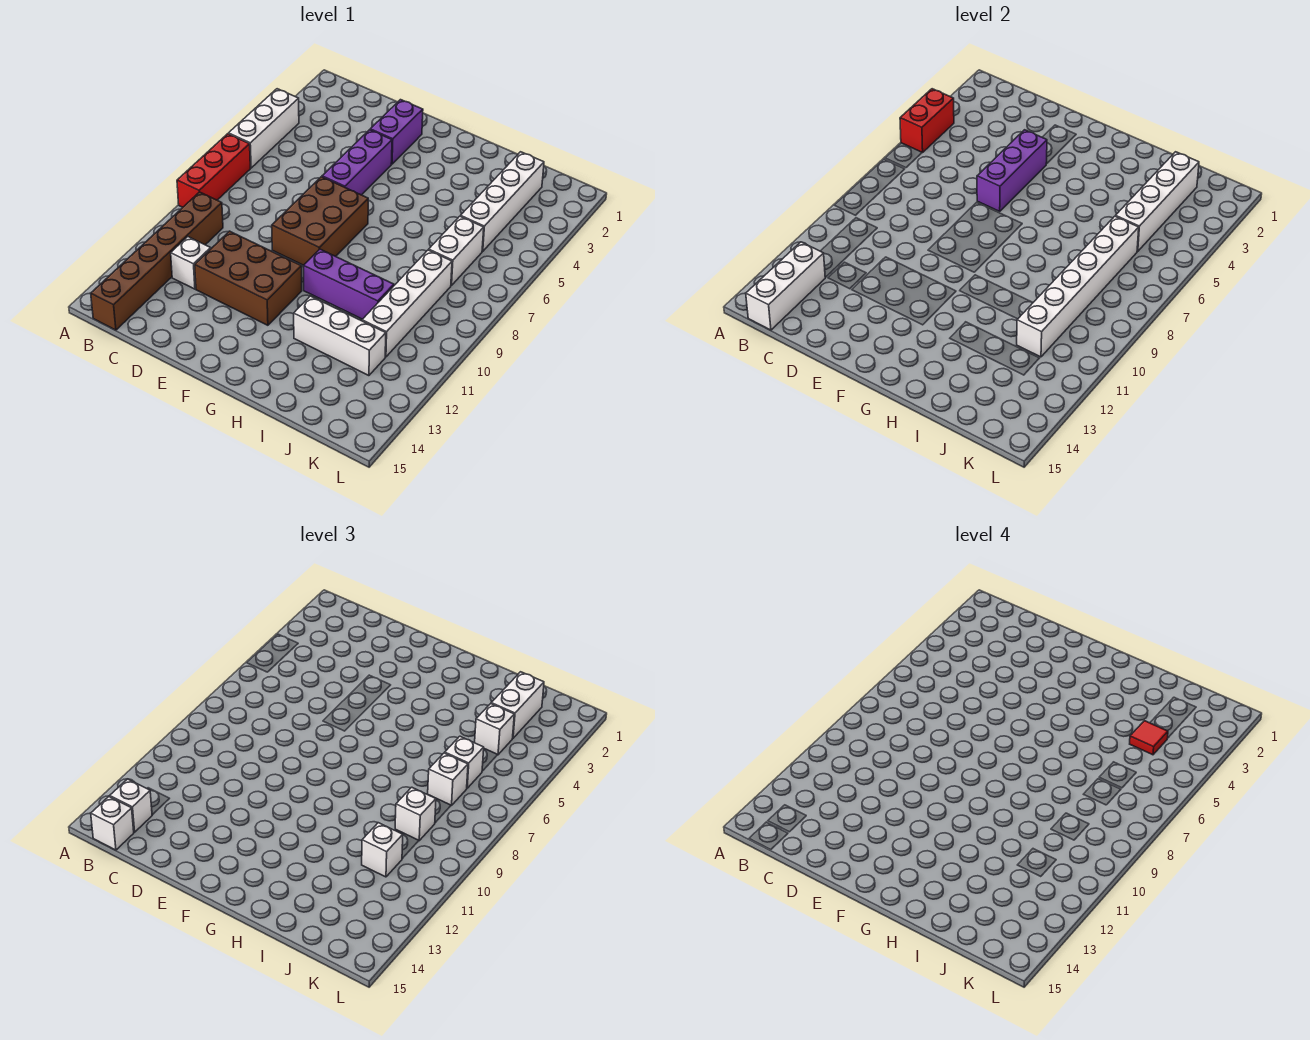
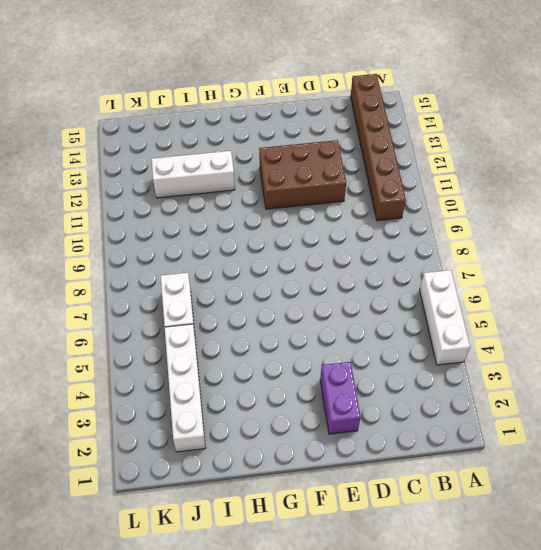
none -> red brick A7:A9 level 1
none -> white brick C12 level 1
none -> purple brick E4:E6 level 1

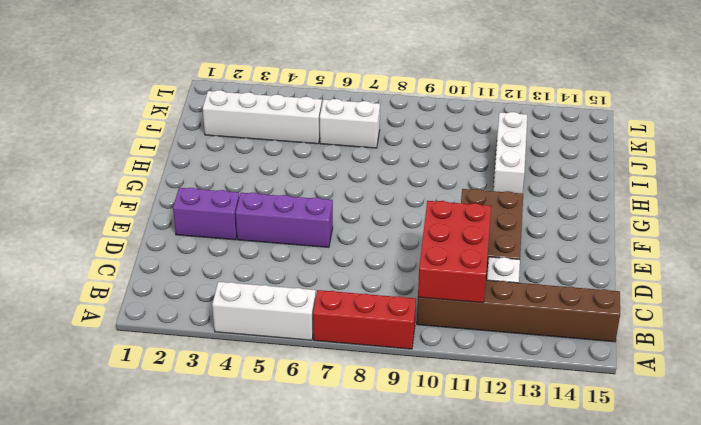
red brick B10:D11 level 2 -> none
none -> brown brick E7:F9 level 1
none -> purple brick G10:I10 level 1
none -> white brick J8:J11 level 1

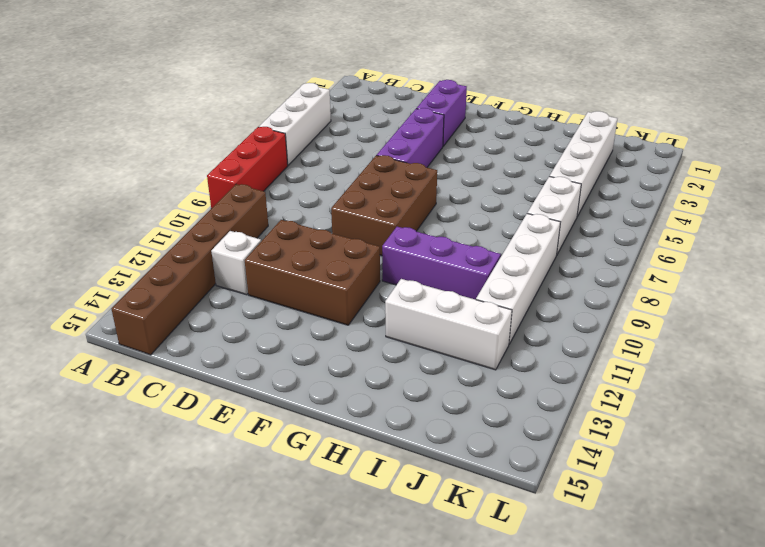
none -> red brick A4:A5 level 2
none -> white brick B13:B15 level 2
none -> purple brick E4:E6 level 2

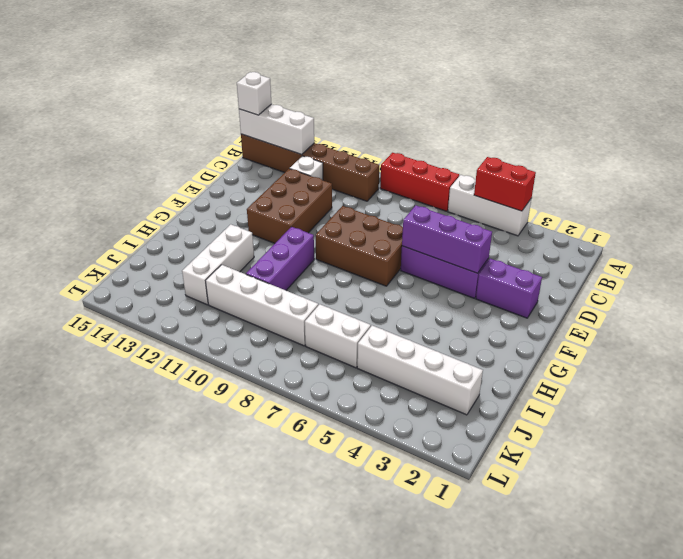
none -> white brick J2:J5 level 2
none -> white brick J6:J11 level 2
none -> white brick B14 level 3

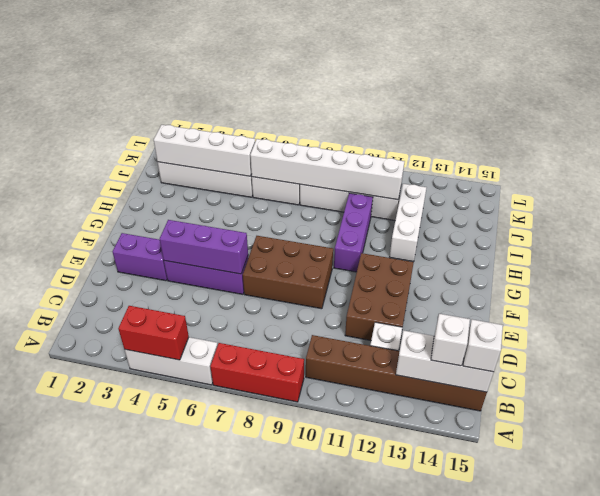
none -> white brick J2:J3 level 3
none -> white brick J4 level 3
none -> white brick J6 level 3

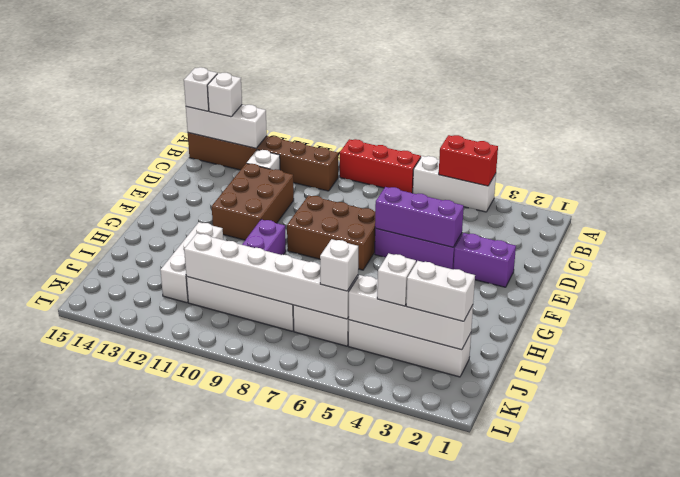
none -> white brick J7 level 3
none -> white brick J9 level 3
none -> white brick J11 level 3

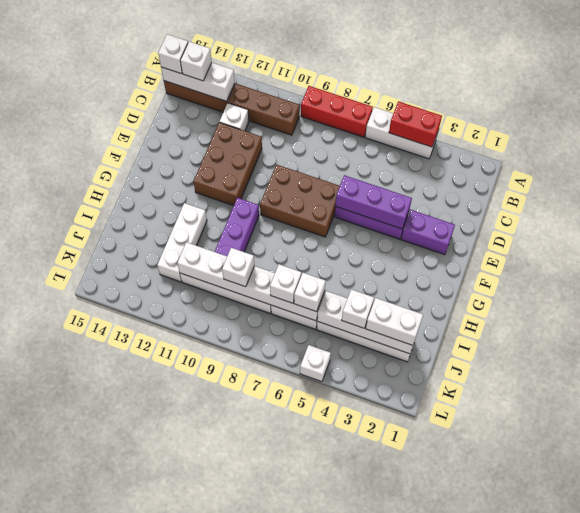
white brick L5 level 1 -> white brick J11 level 3
none -> red tile J4 level 4

